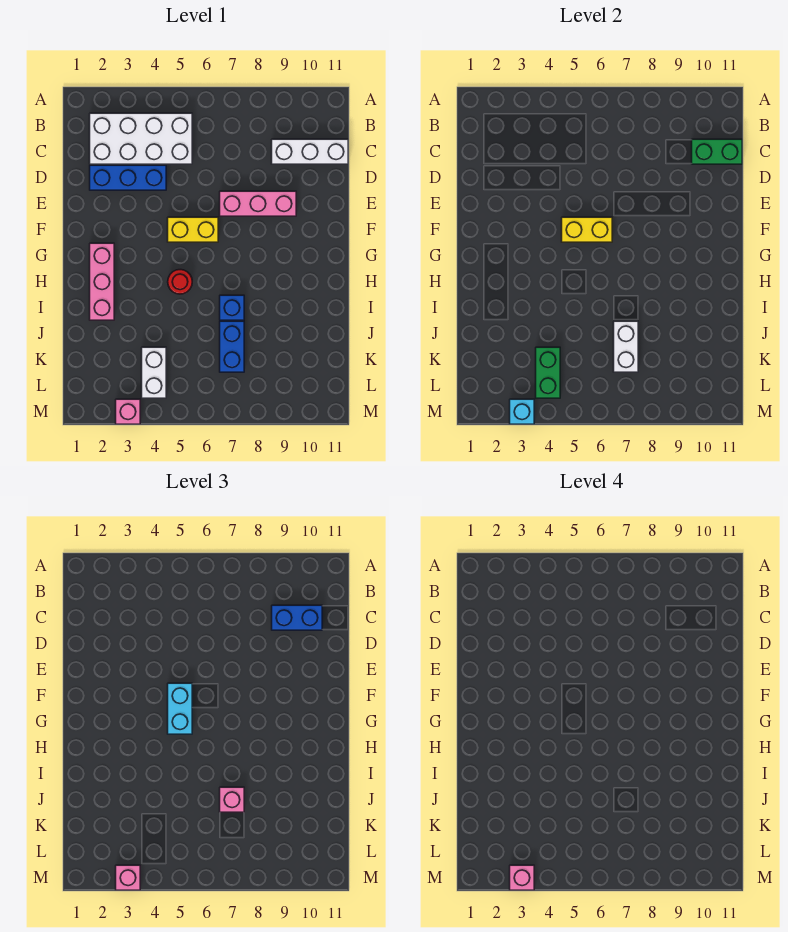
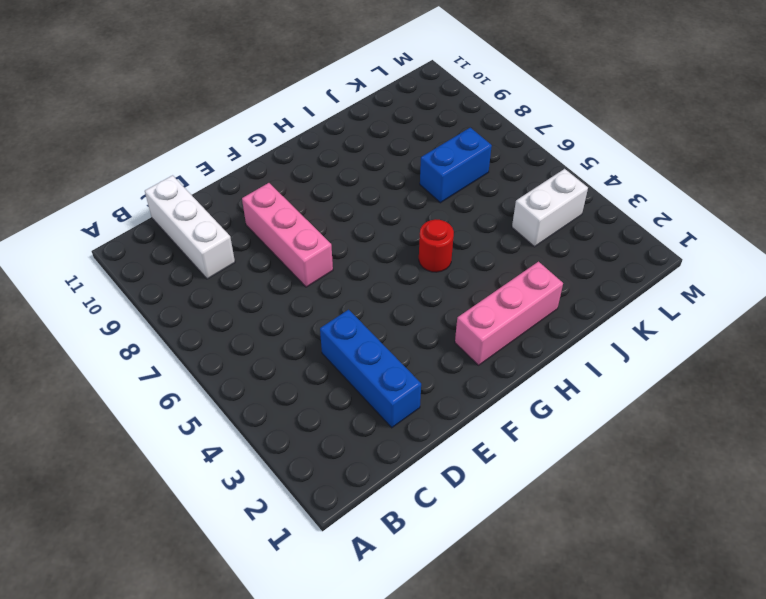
none -> white brick B2:C5 level 1
none -> yellow brick F5:F6 level 1
none -> blue brick I7 level 1

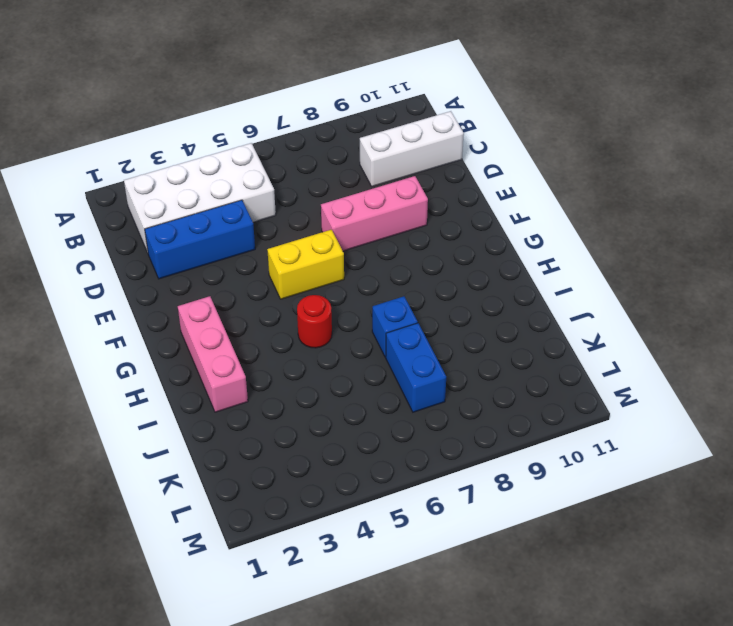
none -> white brick K4:L4 level 1
none -> pink brick M3 level 1
none -> green brick C10:C11 level 2

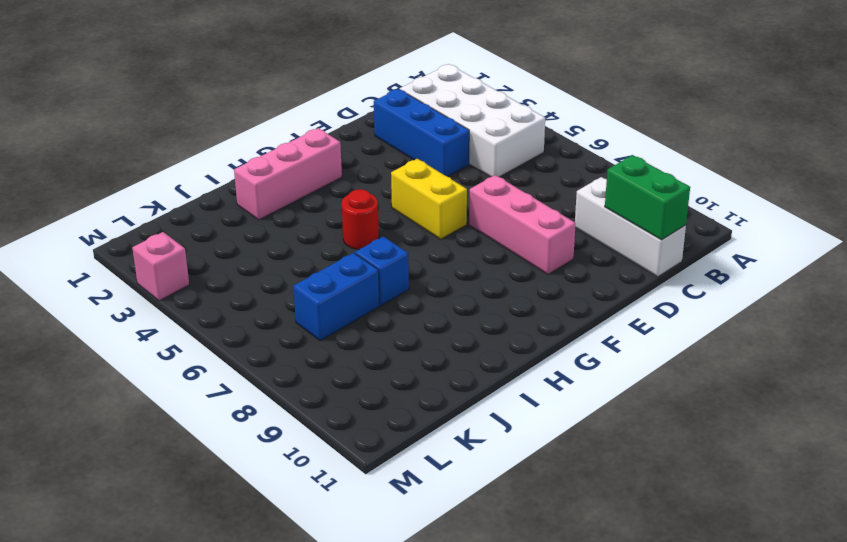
none -> white brick K4:L4 level 1
none -> yellow brick F5:F6 level 2
none -> white brick J7:K7 level 2

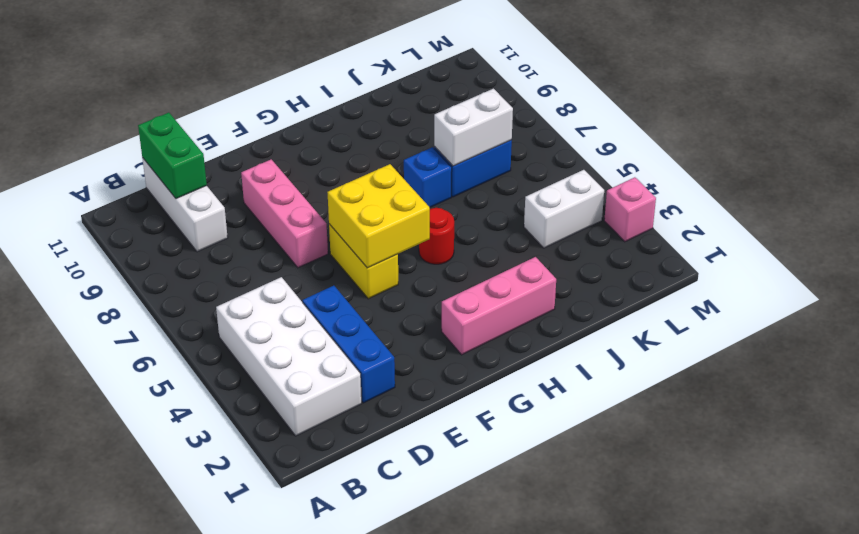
yellow brick F5:G6 level 2 -> yellow brick F5:F6 level 2
none -> green brick K4:L4 level 2
none -> cyan brick M3 level 2
none -> blue brick C9:C10 level 3

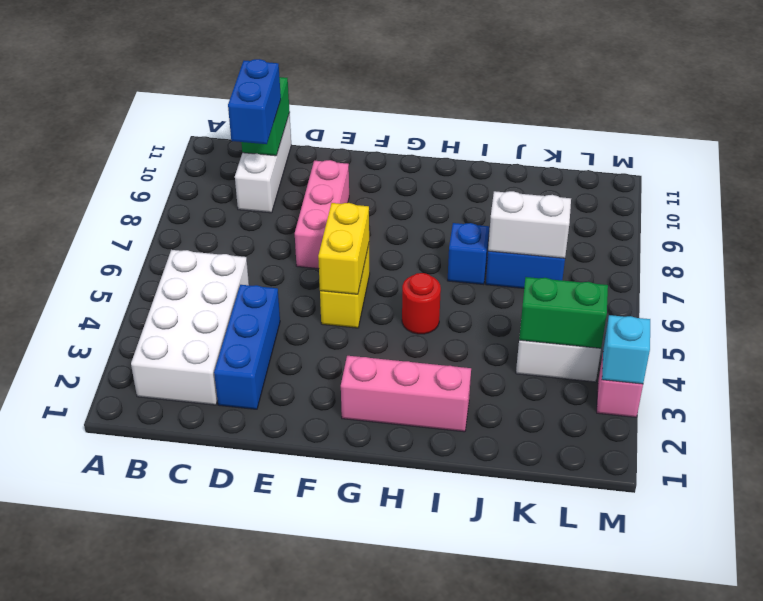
none -> cyan brick F5:G5 level 3
none -> pink brick J7 level 3
none -> pink brick M3 level 3

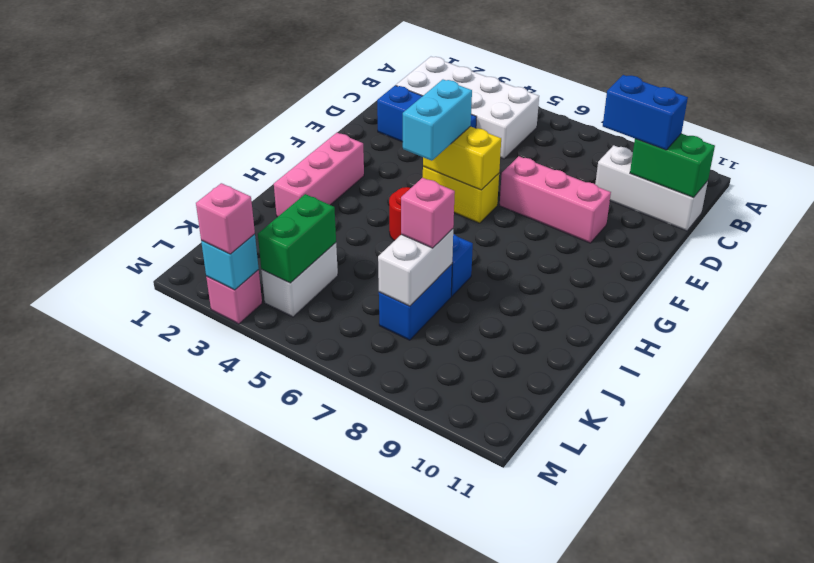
none -> pink brick M3 level 4

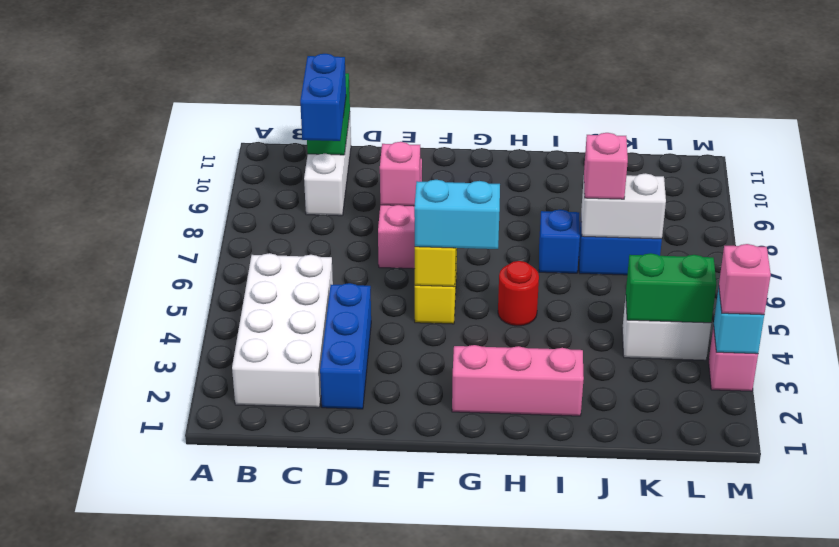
pink brick E8 level 2 -> pink brick M3 level 4

